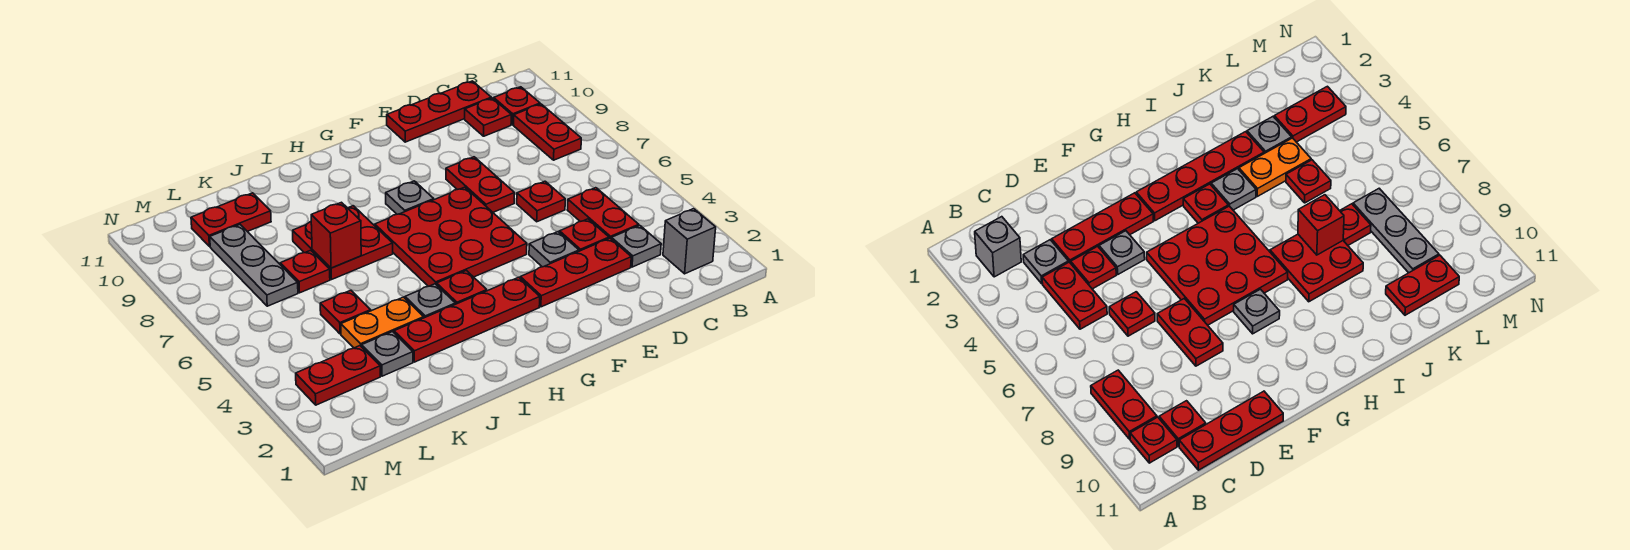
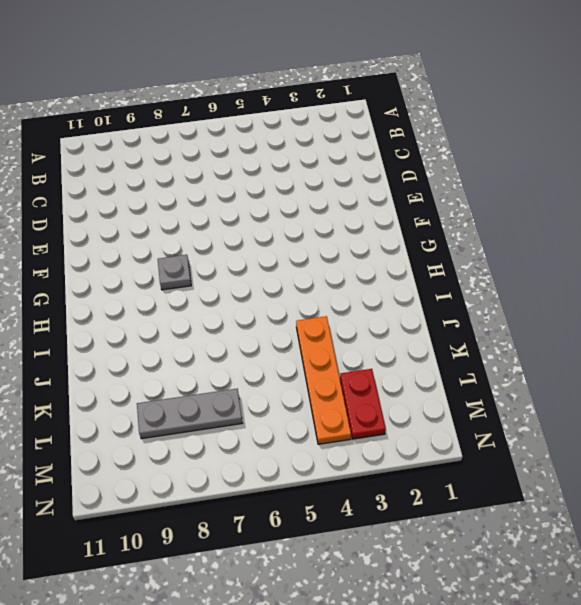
orange plate J4:M4 level 1 -> orange plate J4:K4 level 1
none -> grey brick B2 level 1
none -> red plate B8:B9 level 1
none -> red plate B10 level 1

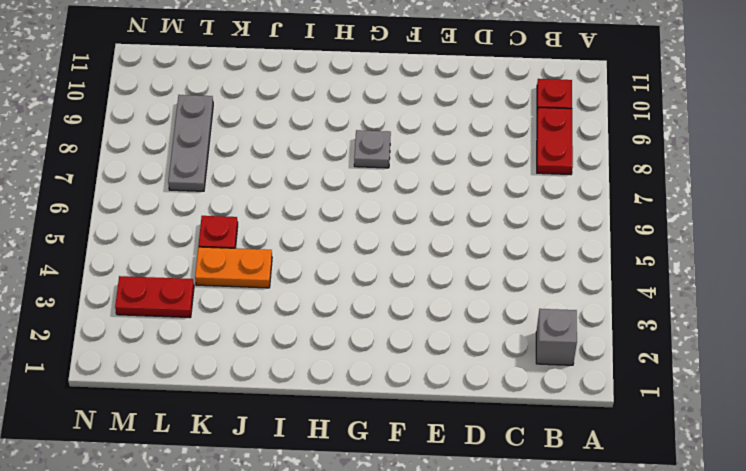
none -> grey plate C3 level 1
none -> red plate C4:C5 level 1
none -> red plate C10 level 1

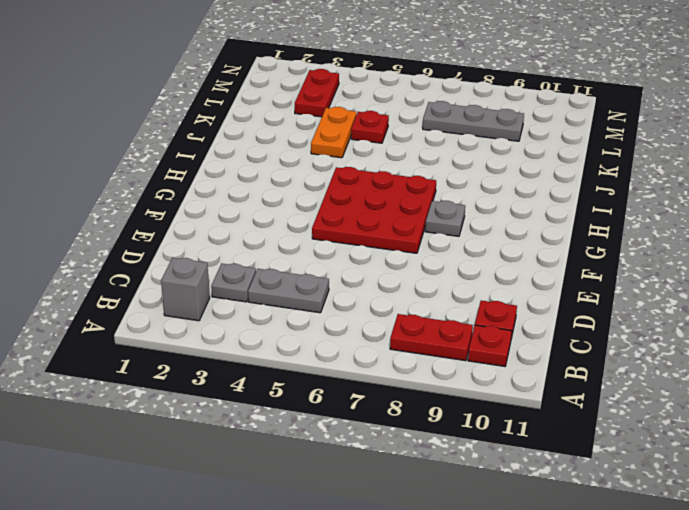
grey plate C4:C5 level 1 -> red plate C4:C5 level 1
none -> red plate C11:E11 level 1
none -> red plate D3:F3 level 1
none -> red plate D4 level 1

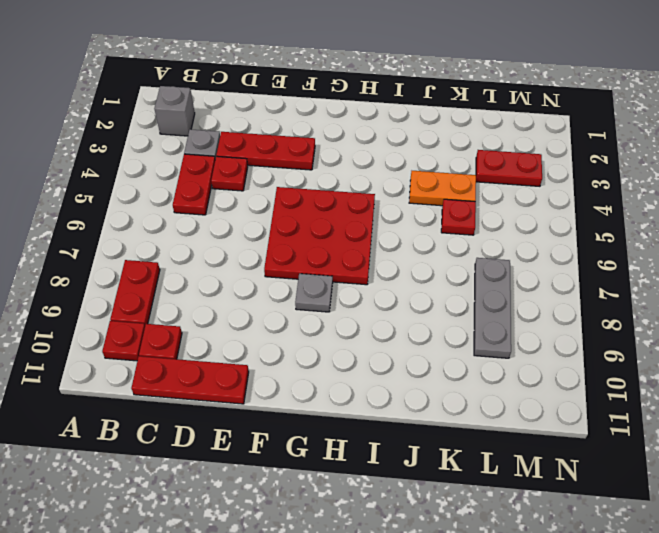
none -> red plate D6 level 1
none -> grey plate E4 level 1
none -> red plate E7:E8 level 1

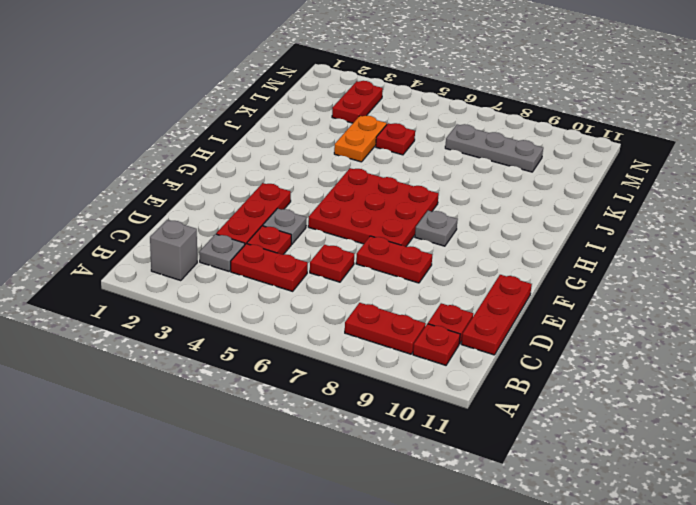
none -> red plate G3:J3 level 1
none -> red plate H4 level 1
none -> grey plate I4 level 1

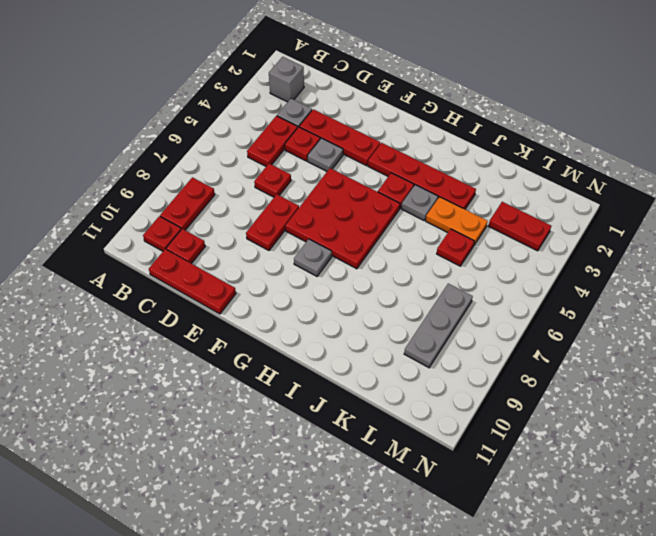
none -> red plate I7:J8 level 1
none -> grey plate K3 level 1
none -> red plate K7 level 1

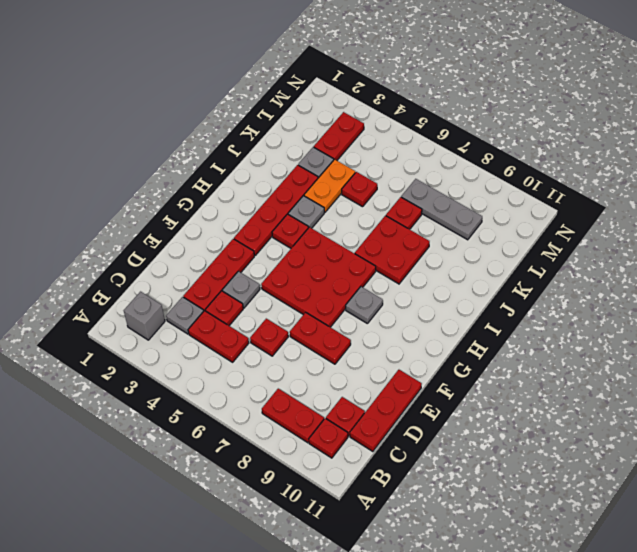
none -> red plate K10:L10 level 1
none -> red brick J7 level 2

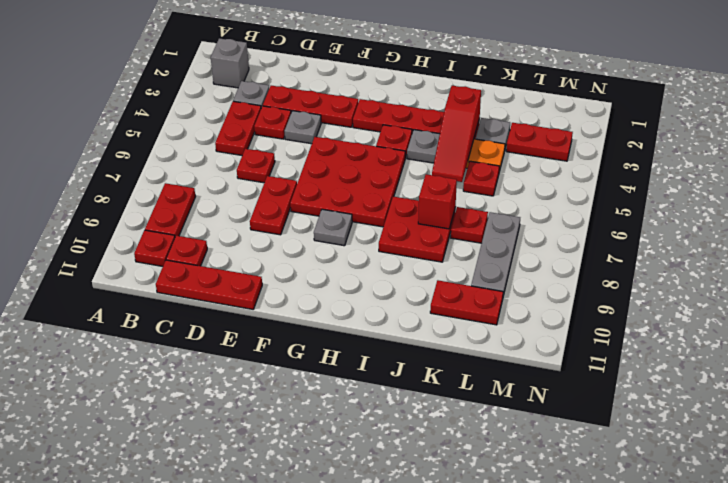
red slope J3:J5 level 2 top 3 -> none

